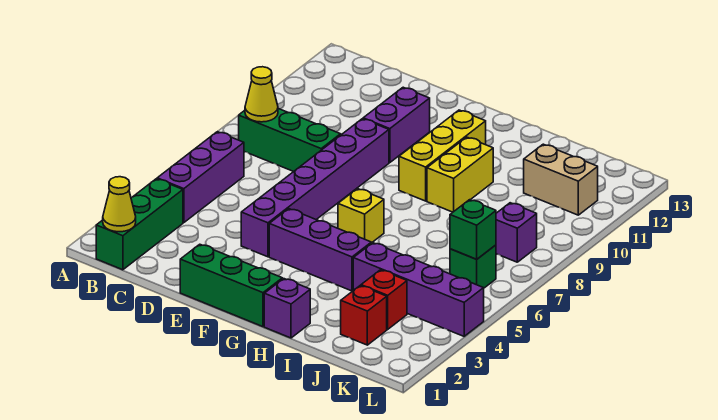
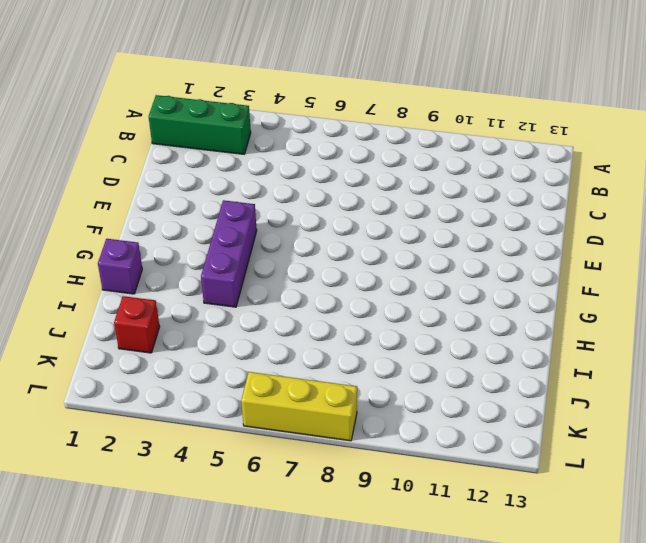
yellow brick L6:L8 level 1 -> yellow brick G9:G11 level 1
none -> purple brick B4:B6 level 1
none -> green brick B8:D8 level 1
none -> green brick E1:G1 level 1

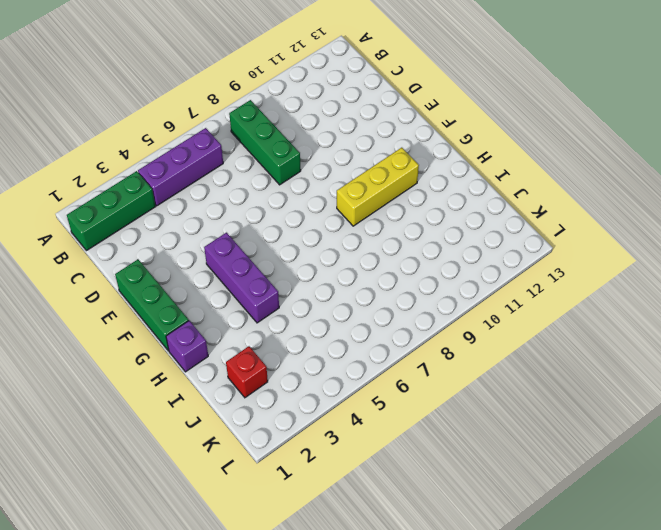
none -> purple brick E4:E9 level 1
none -> purple brick E10:E11 level 1
none -> yellow brick G6 level 1

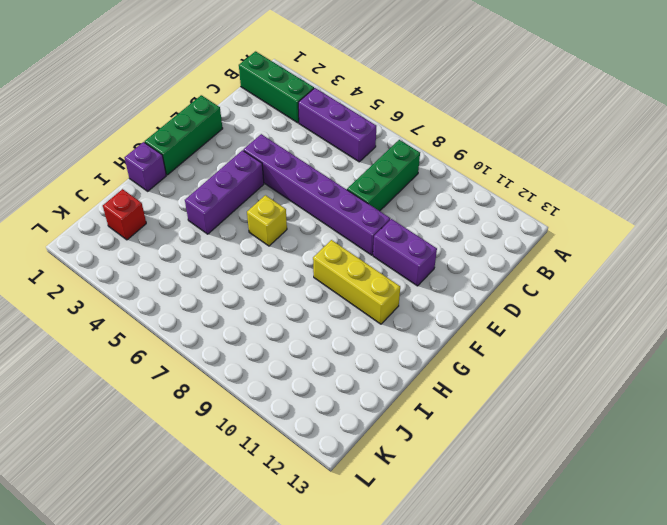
none -> yellow brick H9:H10 level 1
none -> purple brick I4:L4 level 1
none -> red brick J3 level 1

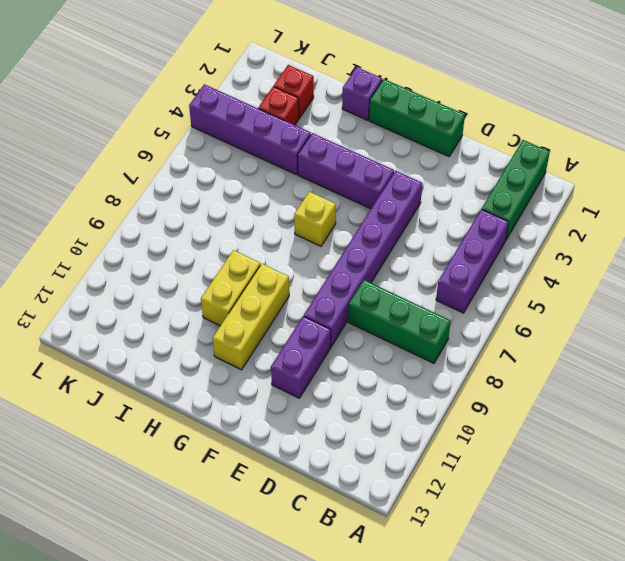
none -> tan brick J11:K11 level 1
none -> green brick K6 level 1
none -> purple brick K8 level 1

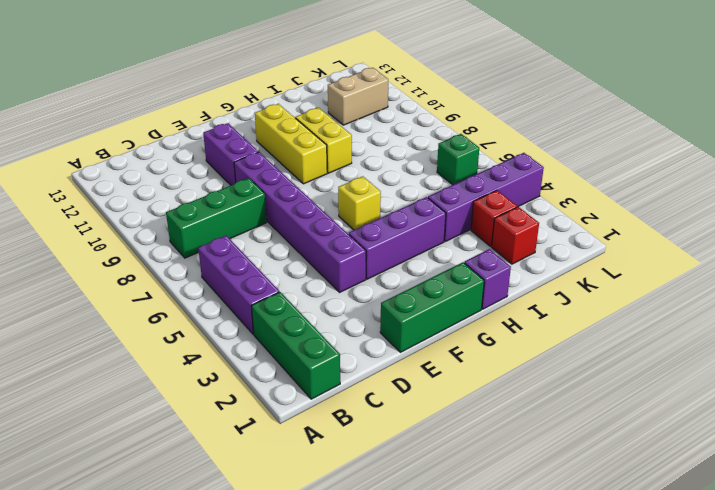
none -> purple brick K8 level 1
none -> yellow cone B1 level 2
none -> yellow cone B8 level 2

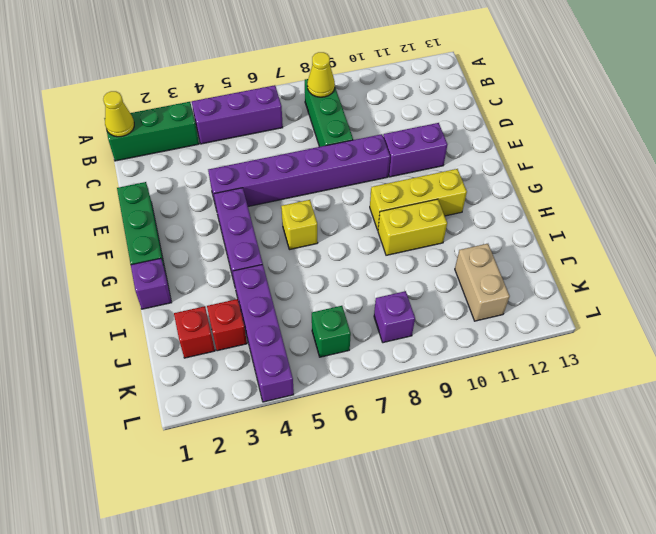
none -> green brick K6 level 2

